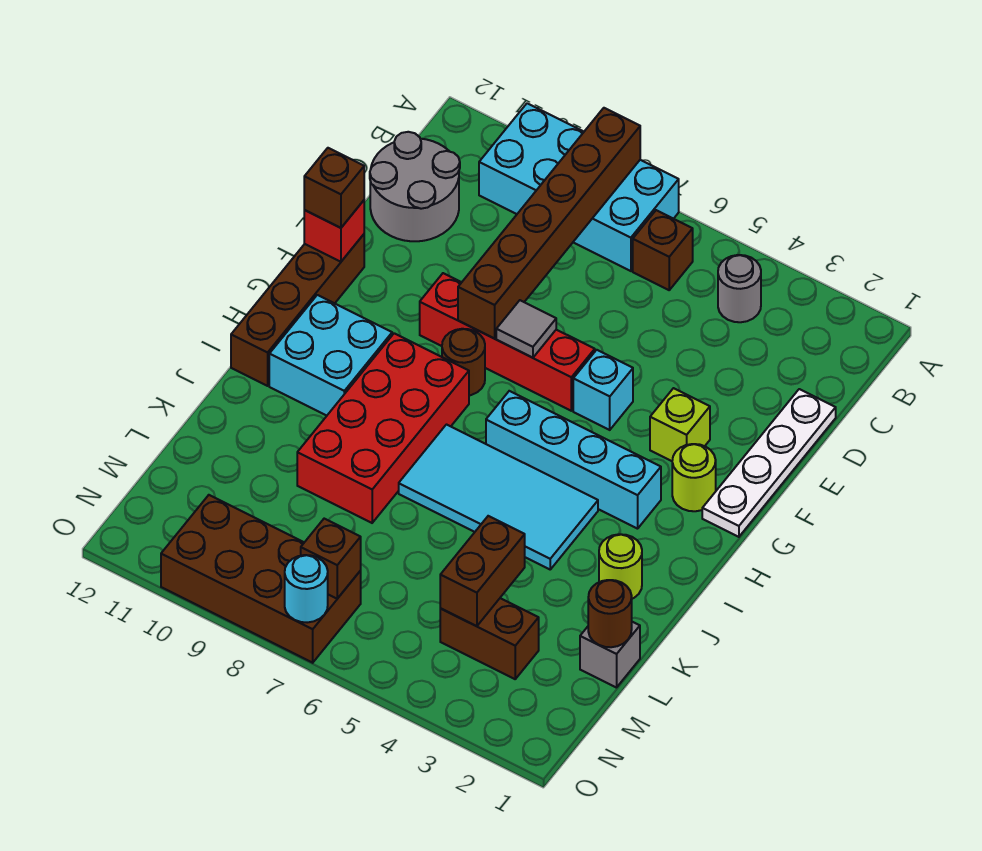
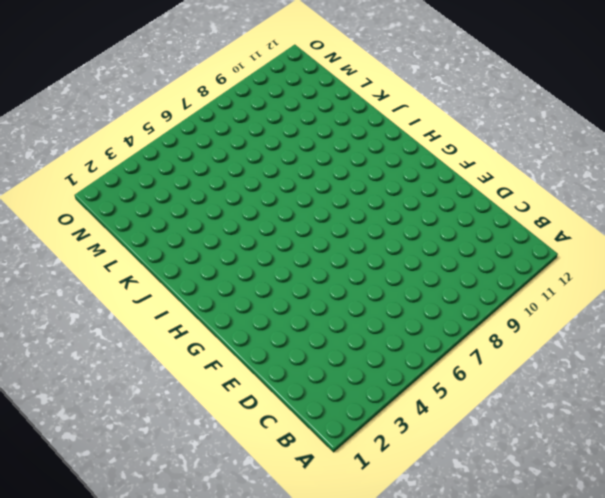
none -> cyan brick A7:B10 level 1
none -> grey round brick B4 level 1
none -> brown brick B6 level 1

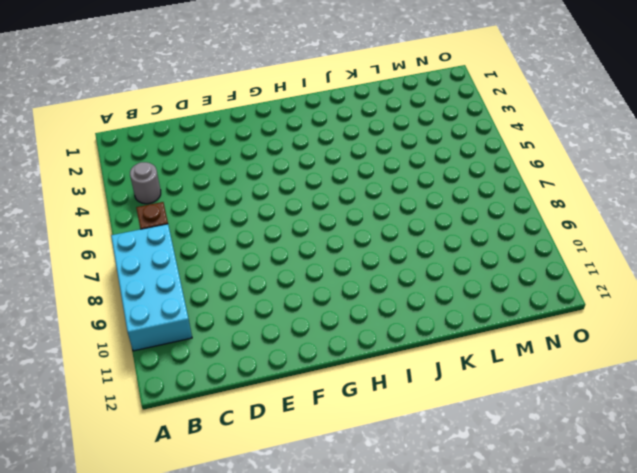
none -> grey round brick C11:D12 level 1
none -> white plate D1:G1 level 1
none -> lime brick F3 level 1

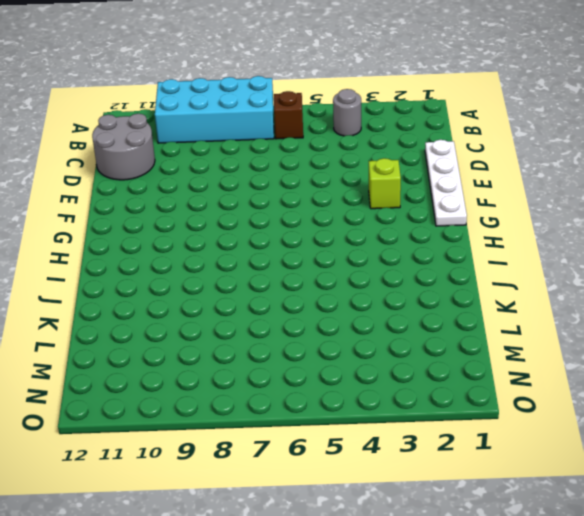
none -> cyan brick F5 level 1
none -> red brick F6:F9 level 1
none -> brown brick F12:I12 level 1

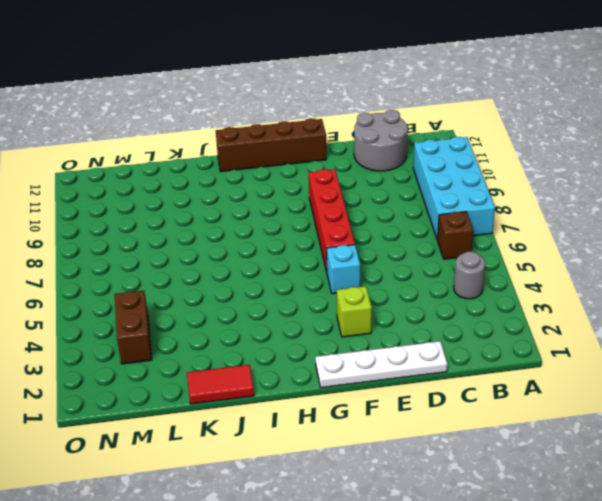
red tile J1:K1 level 1 -> none
none -> lime round brick G2 level 1
none -> brown round brick G8 level 1
none -> cyan brick H3:H6 level 1

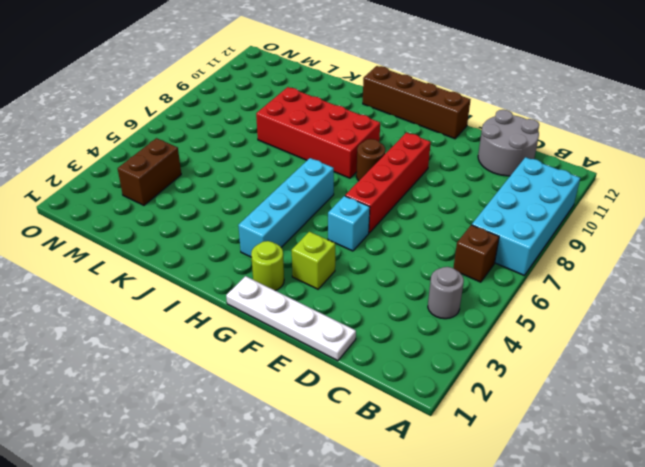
none -> cyan brick H10:I11 level 1
none -> cyan tile I4:J7 level 1
none -> lime round brick J2 level 1

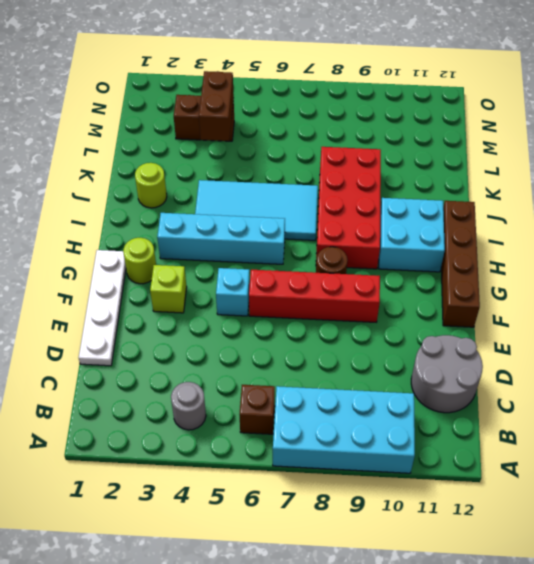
none -> grey brick L1 level 1
none -> brown brick N7:O10 level 1
none -> brown brick A8:F8 level 2

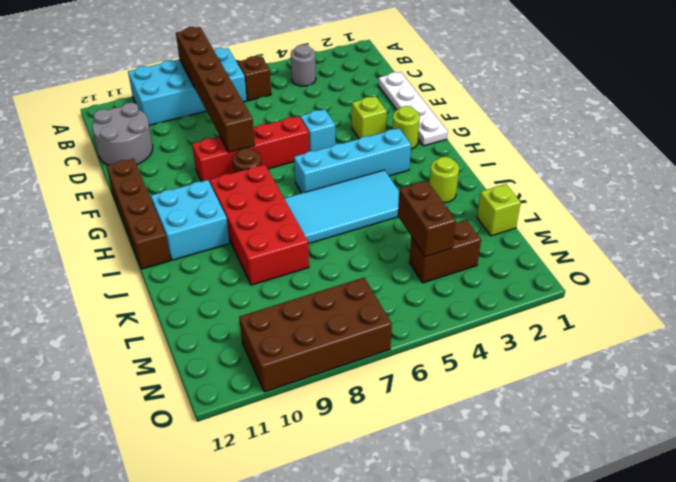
lime brick L1 level 1 -> grey brick L1 level 1
none -> grey tile F7 level 2
none -> red brick F12 level 2
none -> brown round brick L1 level 2

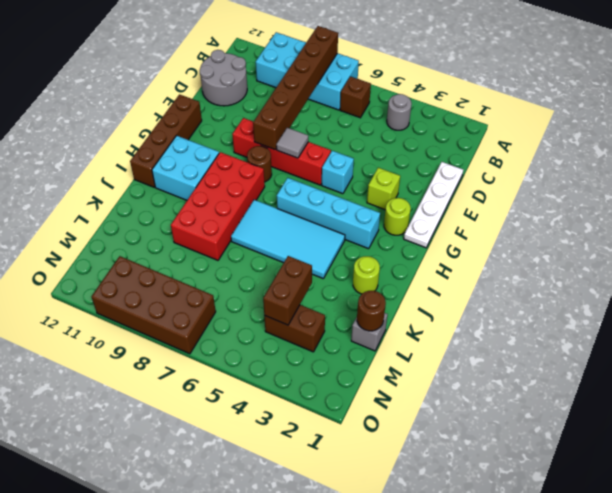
none -> red brick F12 level 2
none -> brown brick N7 level 2
none -> cyan round brick O7 level 2

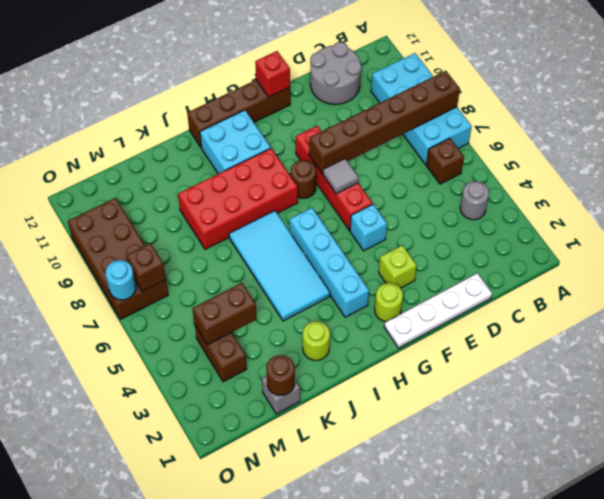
none -> brown brick F12 level 3

